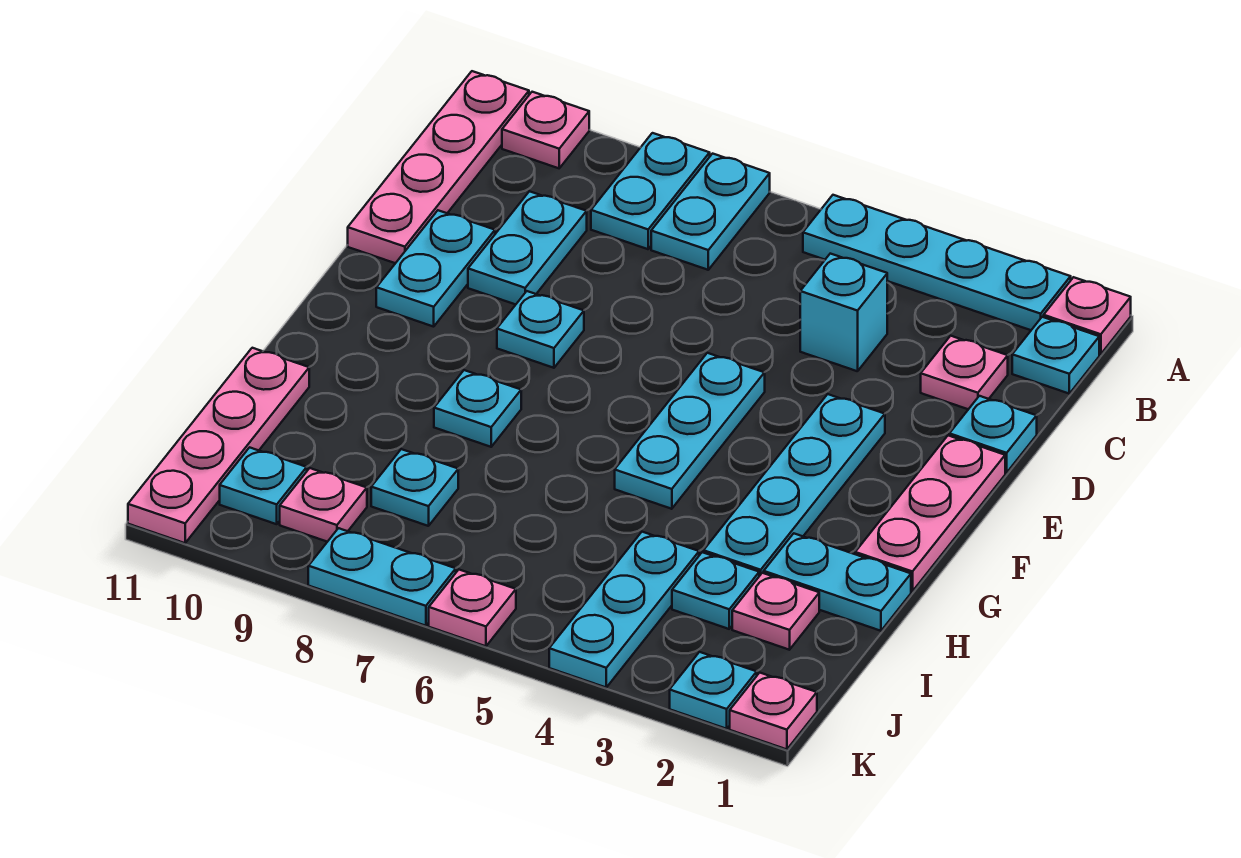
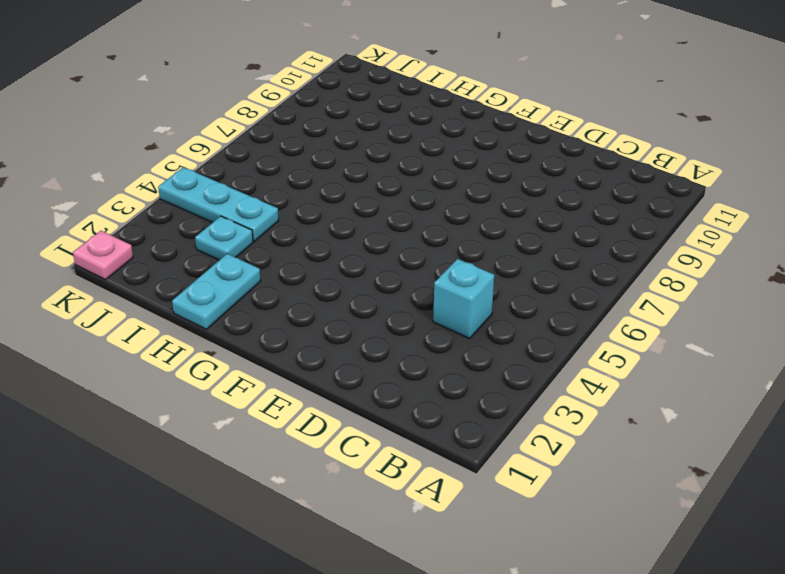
none -> pink plate A1 level 1
none -> cyan plate A2:A5 level 1
none -> cyan plate A7:B7 level 1

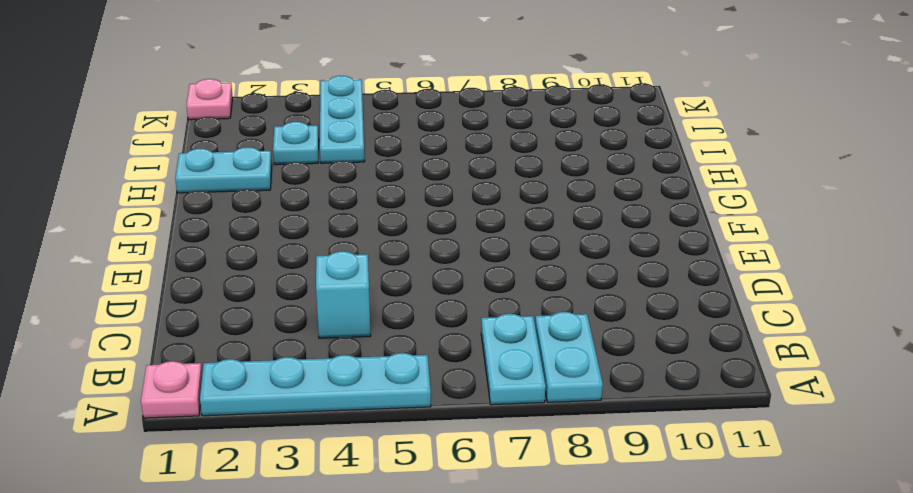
none -> pink plate A10 level 1
none -> pink plate A11:D11 level 1
none -> cyan plate B1 level 1

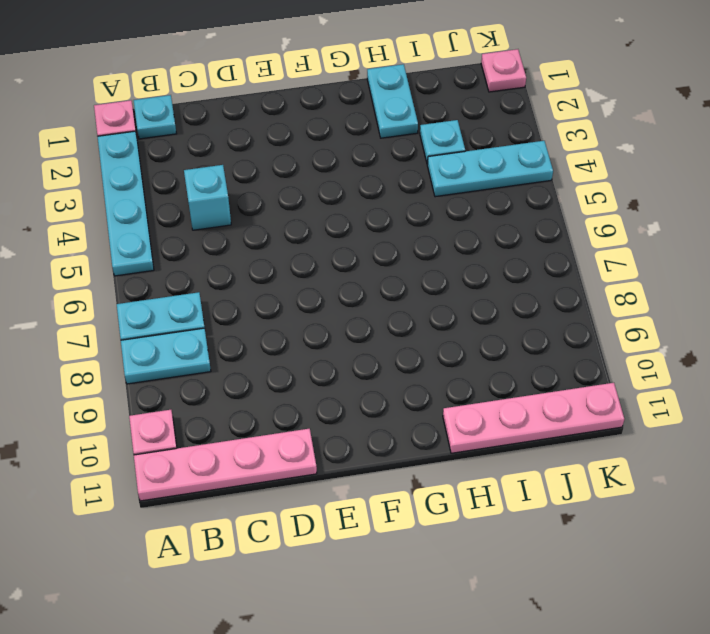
none -> pink plate C2 level 1
none -> cyan plate C9:D9 level 1
none -> cyan plate D1 level 1

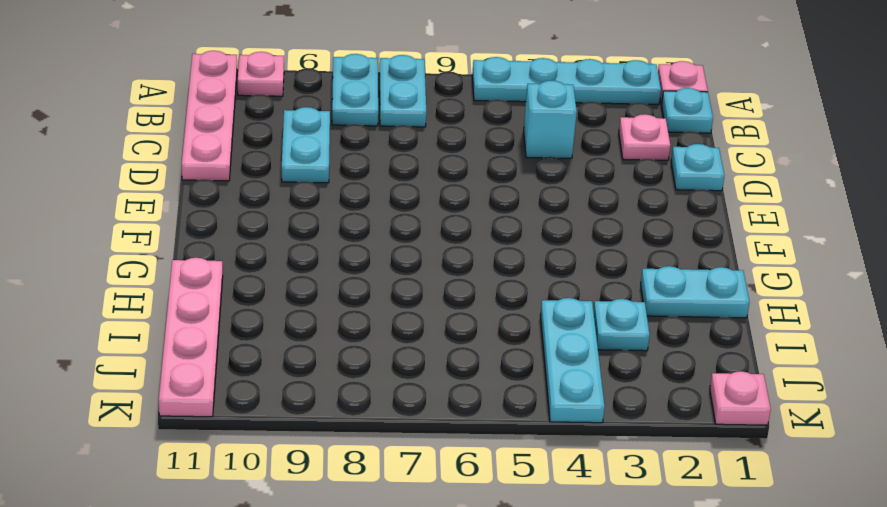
none -> cyan plate D10:E10 level 1
none -> pink plate E1:G1 level 1
none -> cyan plate E3:H3 level 1

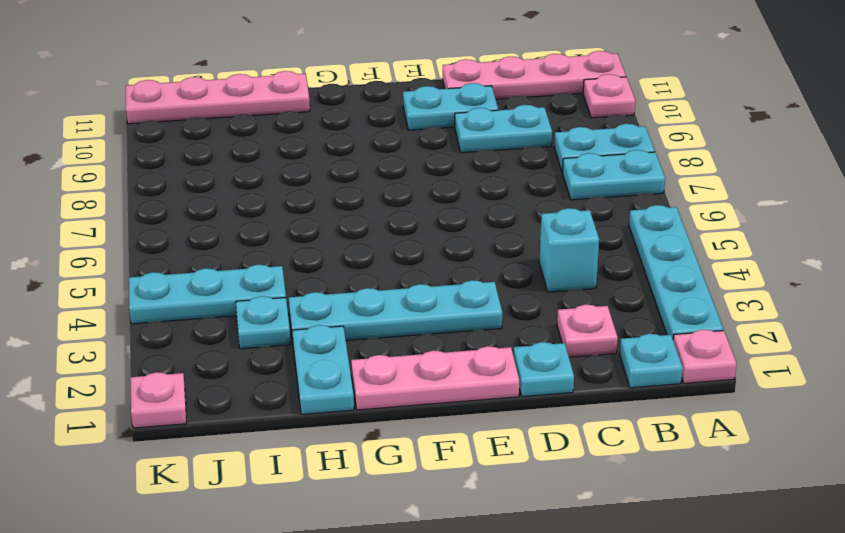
none -> cyan plate E5:G5 level 1
none -> cyan plate E8 level 1
none -> cyan plate G8 level 1

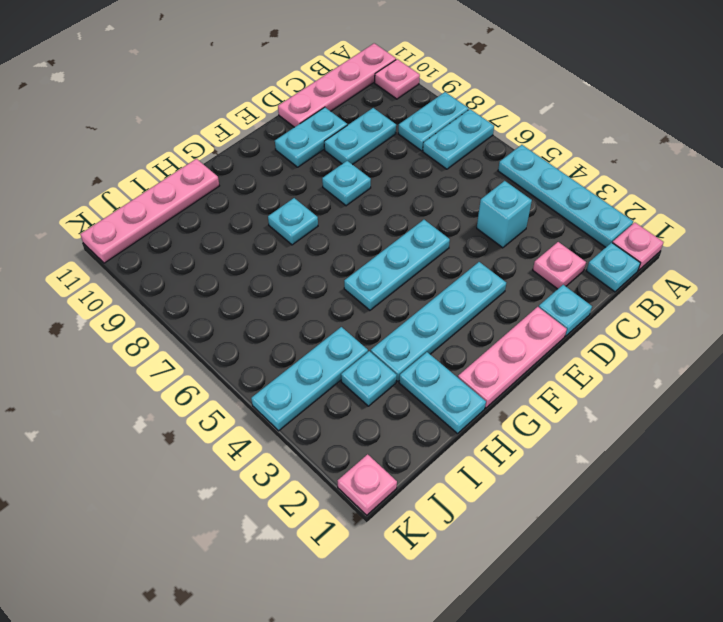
none -> pink plate I2 level 1
none -> cyan plate I8 level 1
none -> pink plate J9 level 1

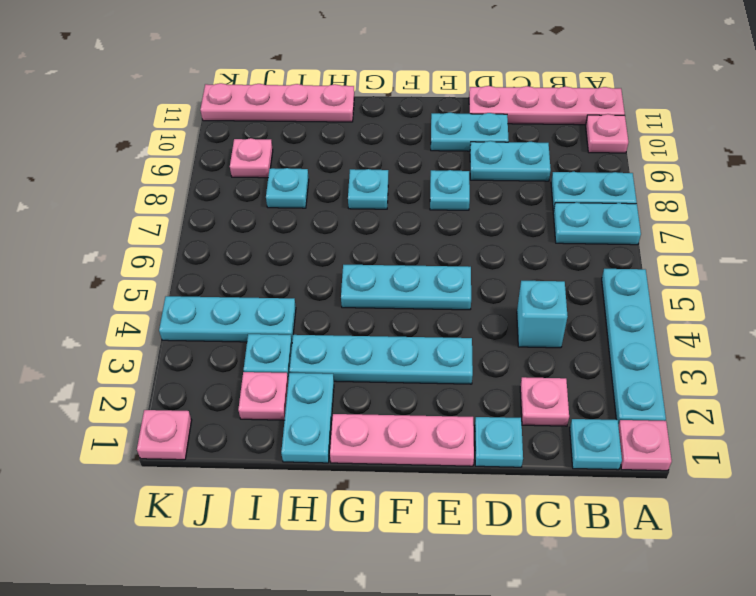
none -> cyan plate J10 level 1
none -> cyan plate K2 level 1
none -> pink plate K6 level 1

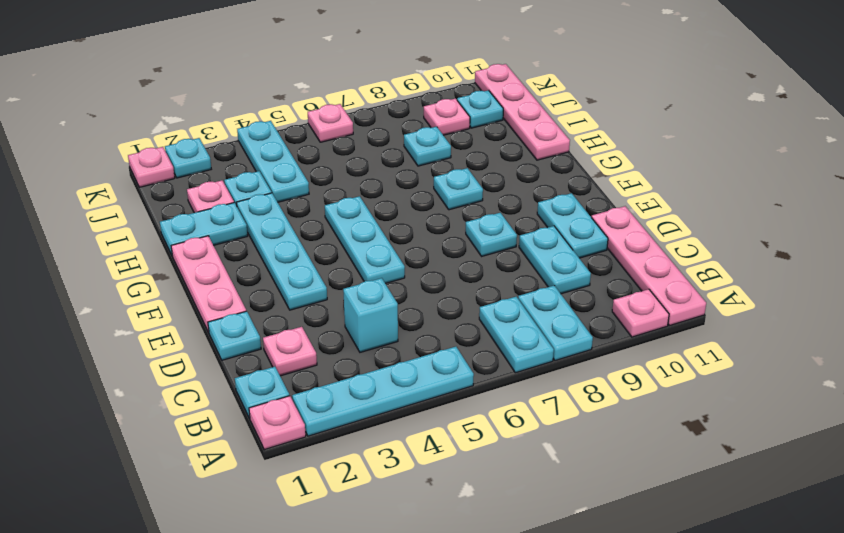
none -> cyan plate K7:K8 level 1

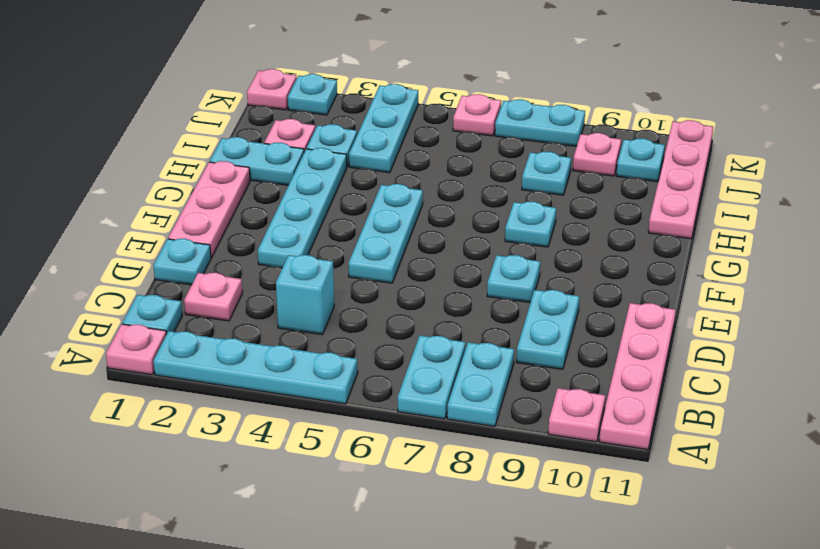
none -> cyan plate D10:E10 level 1

